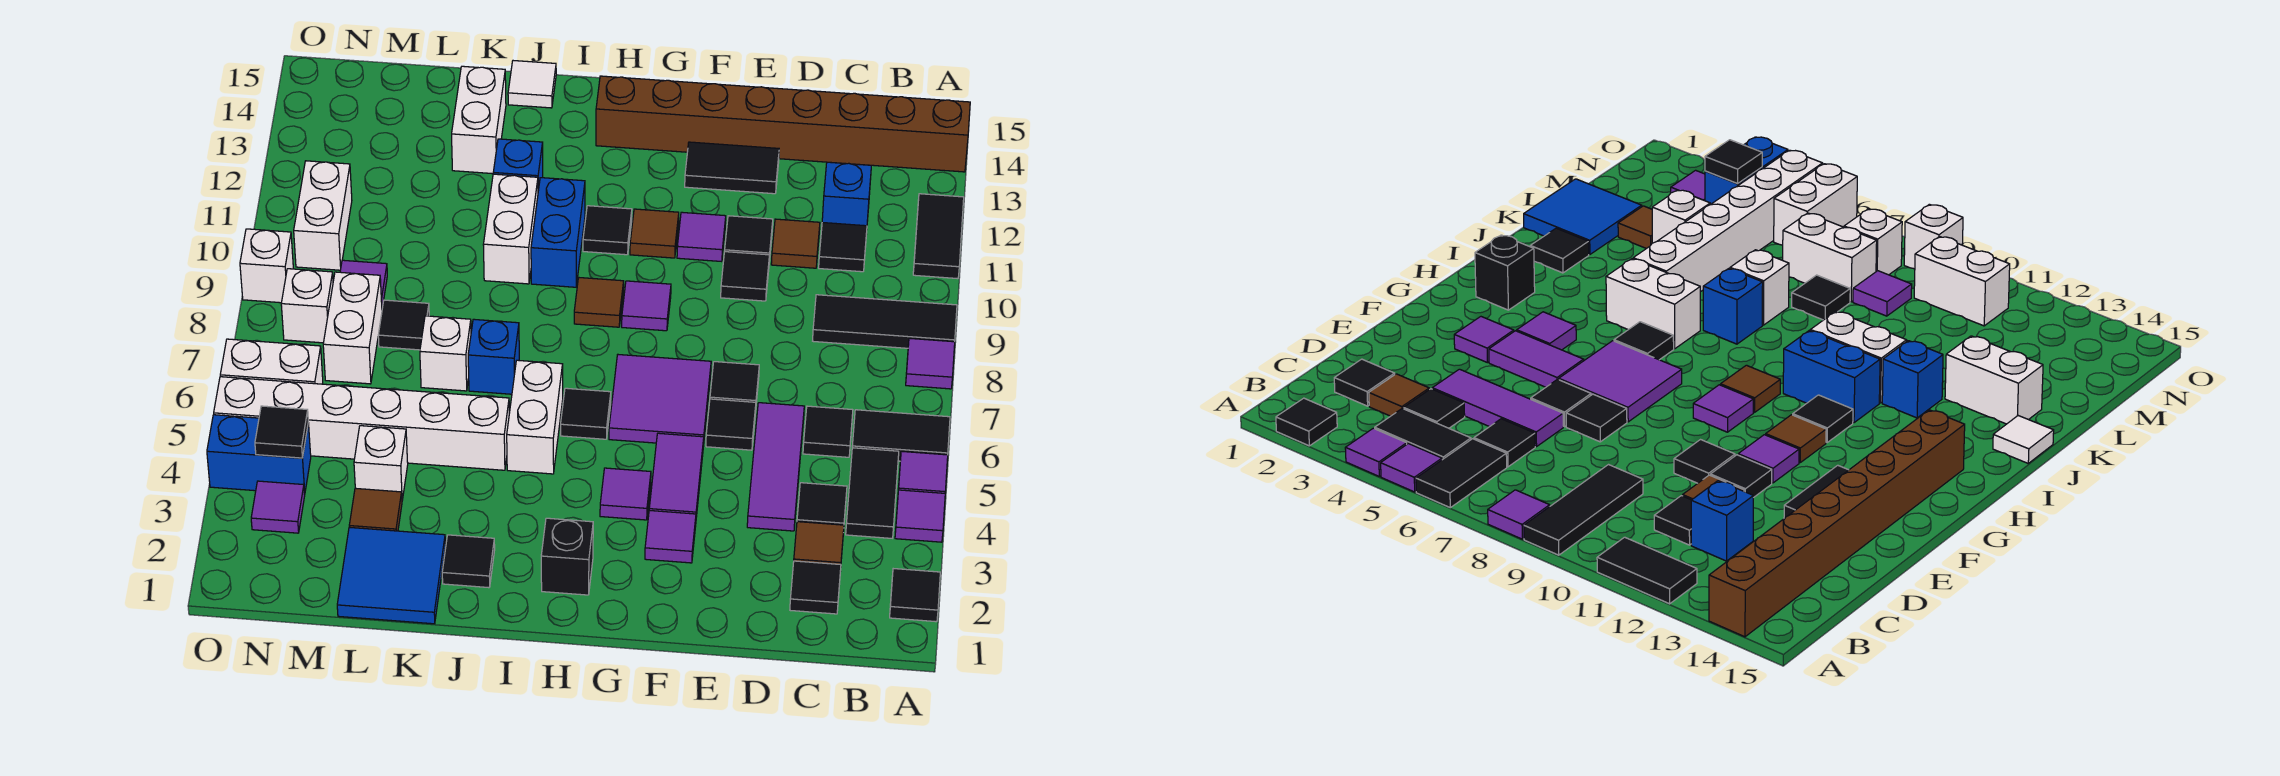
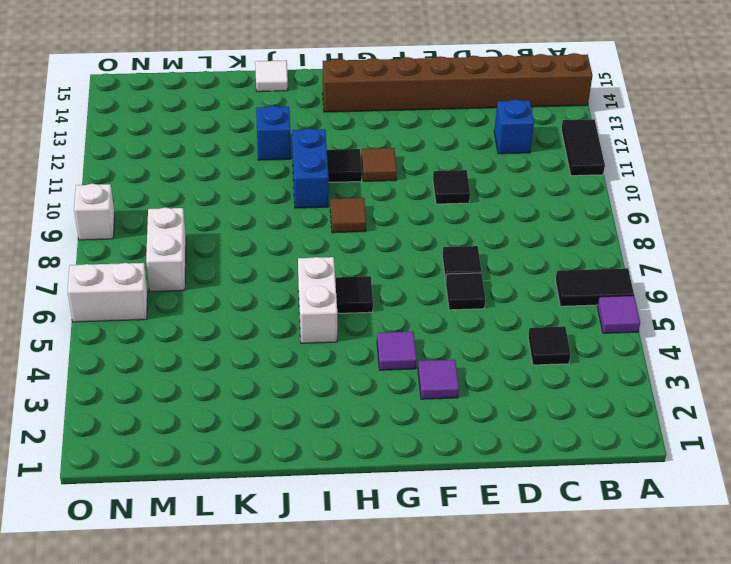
none -> black tile A2 level 1
none -> purple tile A4 level 1
none -> purple tile A8 level 1
none -> black tile A9:C9 level 1

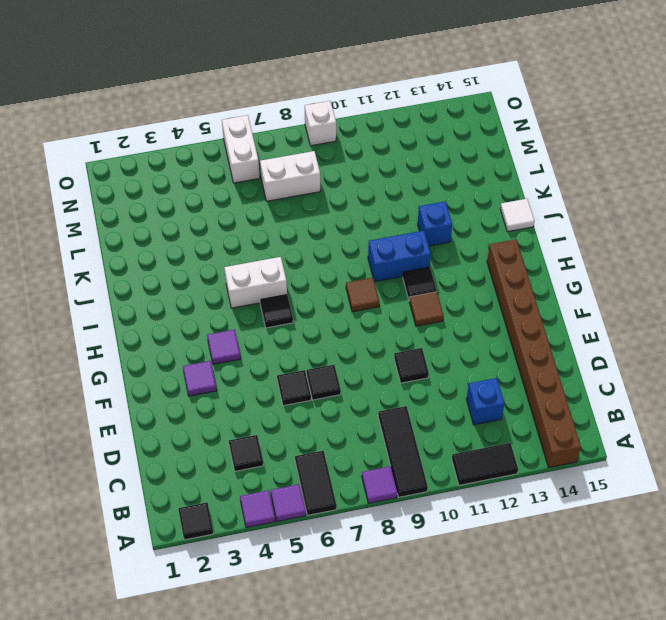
none -> black tile B4:B5 level 1
none -> black tile C2 level 1
none -> brown tile C3 level 1
none -> black tile C6 level 1

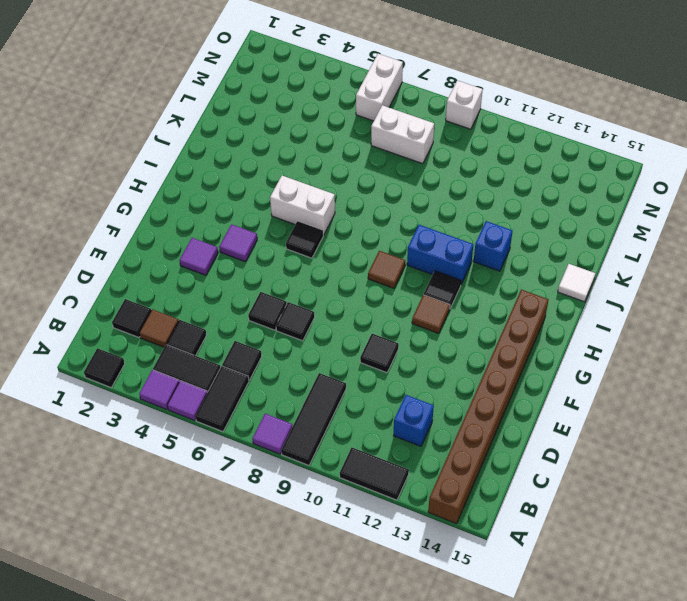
none -> black tile C11 level 1
none -> purple tile D4:D6 level 1
none -> brown tile D11 level 1
none -> black tile E11 level 1

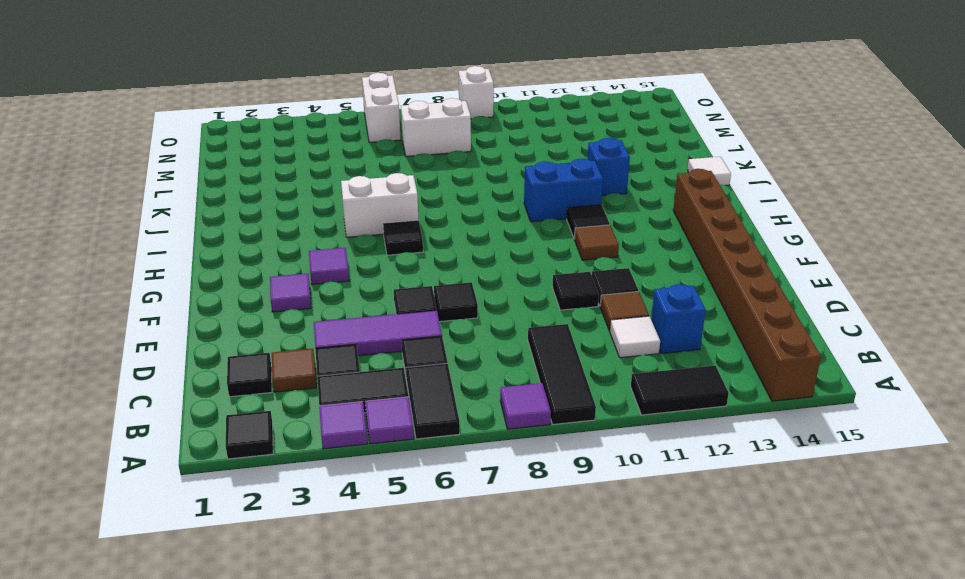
white tile C11 level 1 -> black tile C11 level 1
none -> black tile E13:F13 level 1
none -> purple tile F4:F5 level 1
none -> purple tile F6:G7 level 1
none -> purple tile F11 level 1

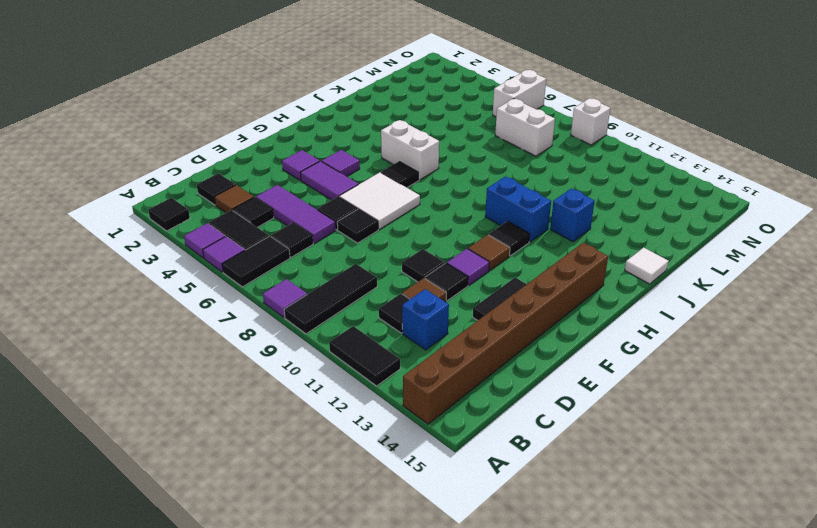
white tile F6:G7 level 1 -> purple tile F6:G7 level 1
none -> purple tile G9 level 1
none -> black brick H2 level 1
none -> brown tile H9 level 1
none -> black tile J2 level 1

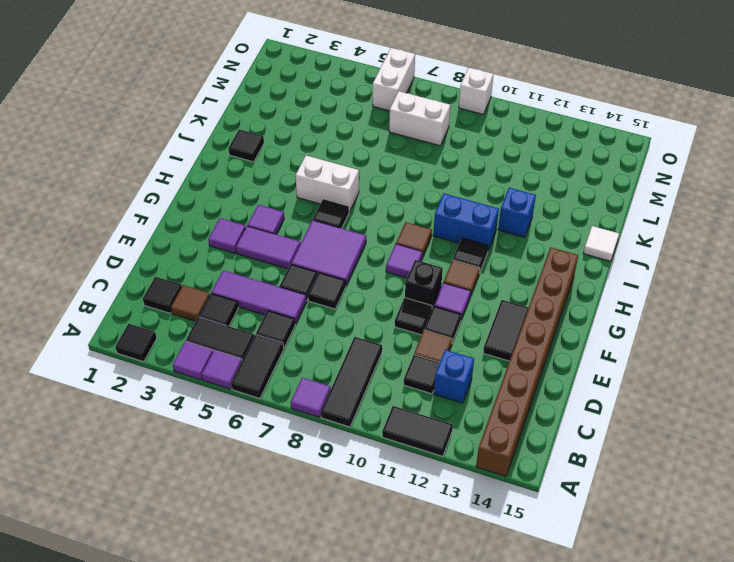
black brick F10 level 1 -> black brick H2 level 1
none -> white brick J5:O5 level 1
none -> blue brick J7 level 1
none -> white brick J10:J11 level 1
none -> blue tile K1:L2 level 1

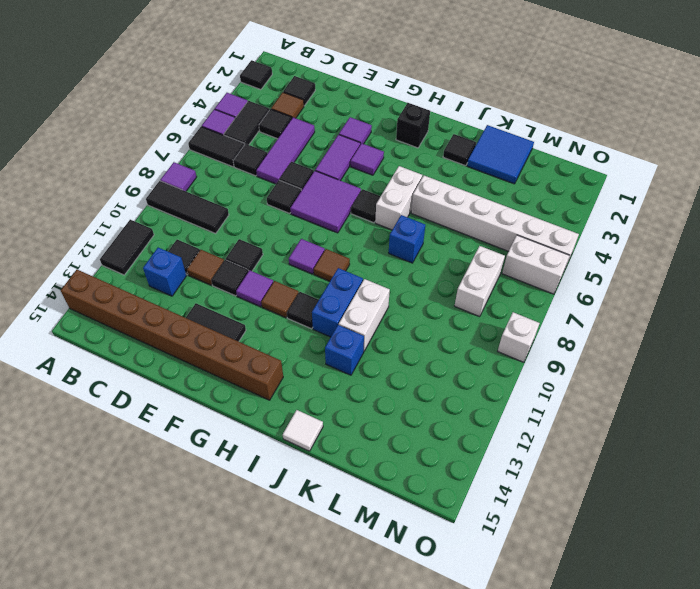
none -> white brick K7 level 1
none -> white brick K13:K14 level 1
none -> brown tile L3 level 1
none -> white brick L4 level 1

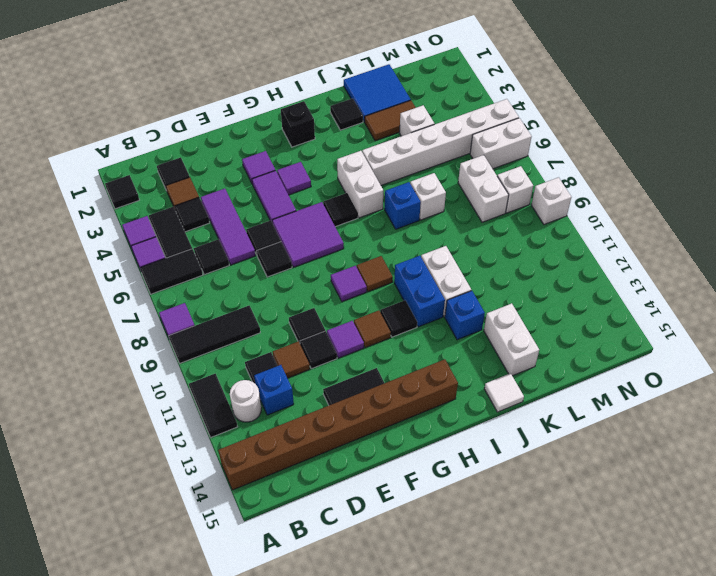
white round brick B12 level 1 -> none
brown tile K3:L3 level 1 -> brown tile L3 level 1
none -> black tile L8 level 1
none -> purple tile M9 level 1
none -> purple tile N3 level 1
none -> blue brick N4:O4 level 1

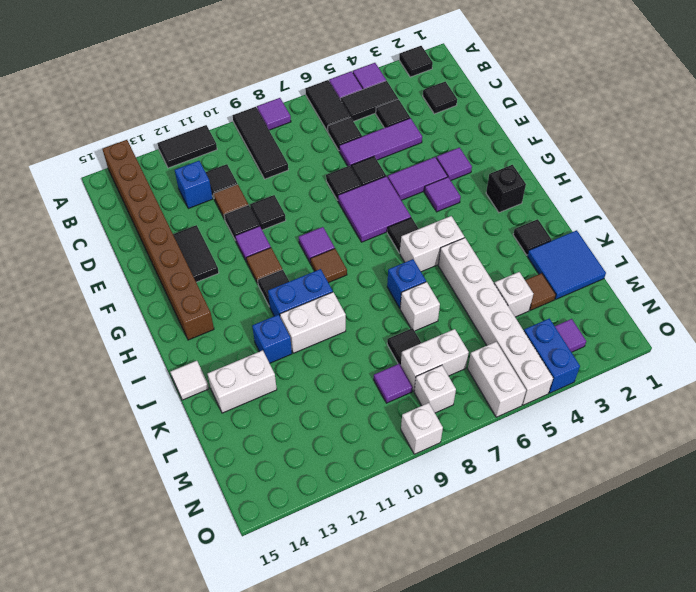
none -> brown tile C3 level 1
none -> white brick N10:N11 level 1
none -> black tile N4 level 2

